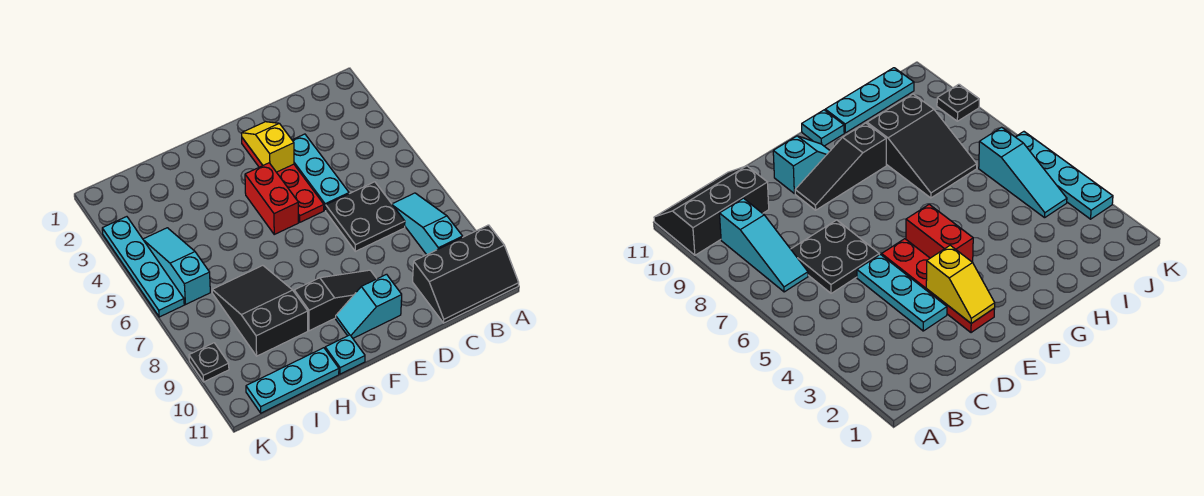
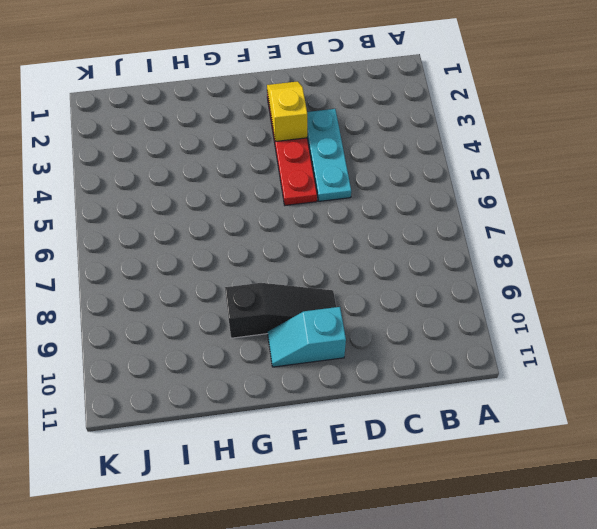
none -> black slope A10:C11 level 1 top 10
none -> cyan slope B7:B9 level 1 top 9
none -> black plate C6:D7 level 1

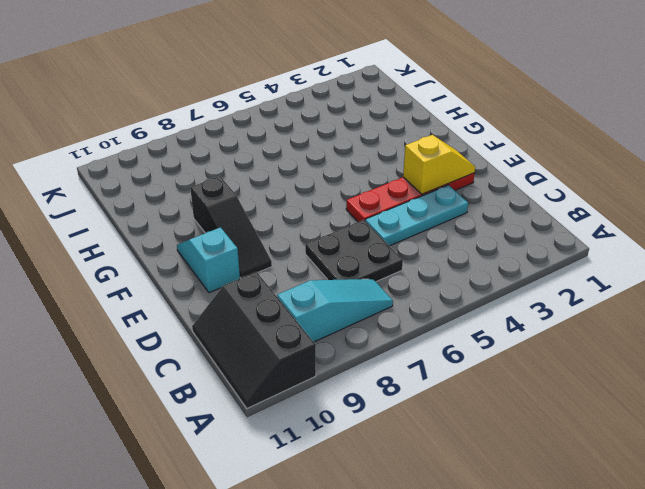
none -> red brick F4:F5 level 1
none -> cyan plate G11 level 1
none -> black slope H7:I9 level 1 top 9

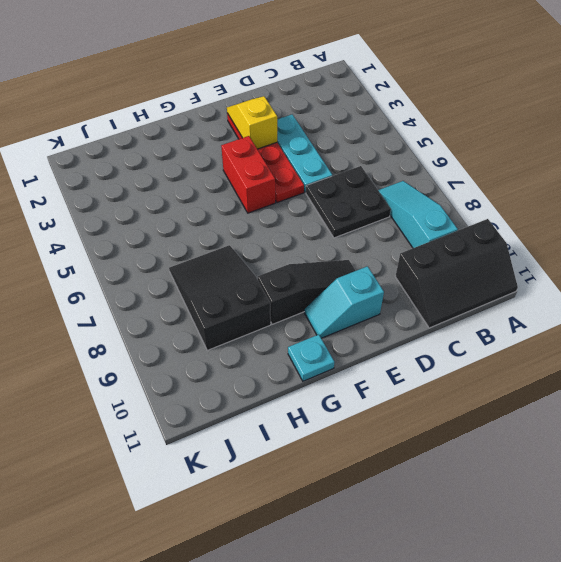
none -> cyan plate H11:J11 level 1
none -> cyan slope J4:J6 level 1 top 6
none -> cyan plate K3:K6 level 1

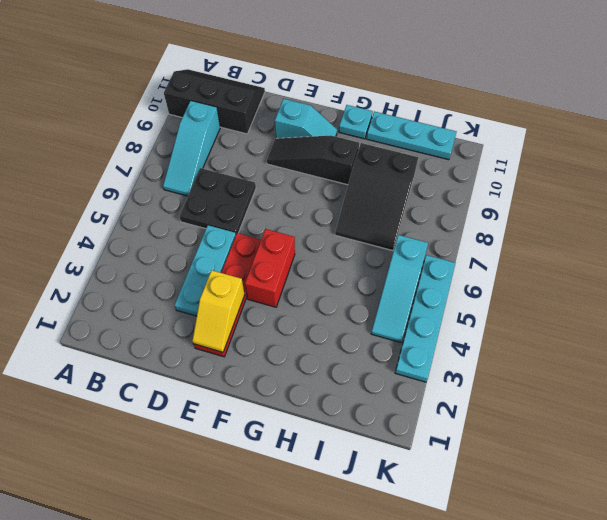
none -> black plate K9 level 1

